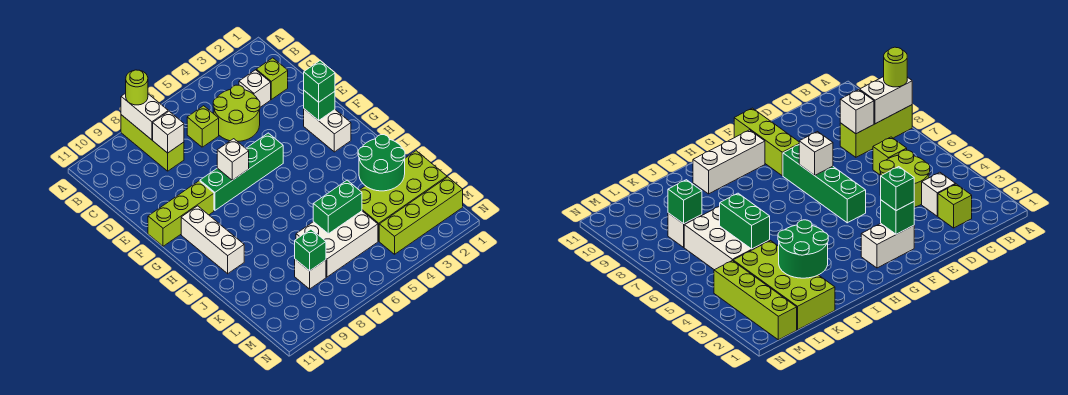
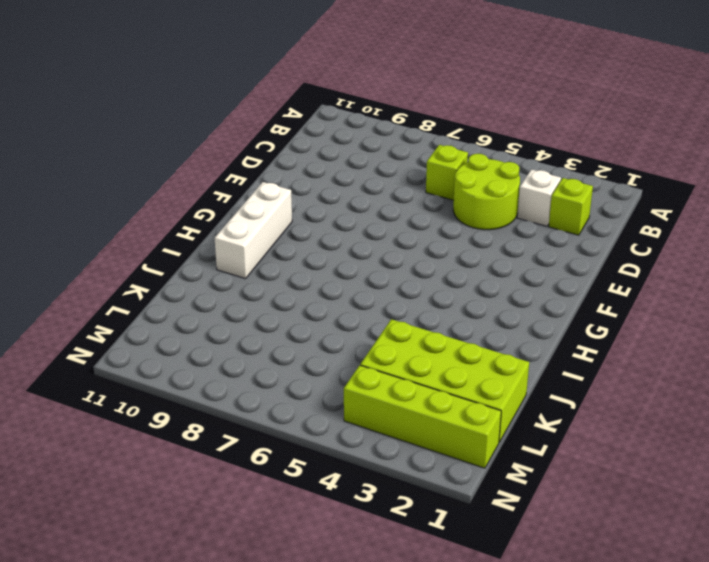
none -> lime brick A8:C8 level 1
none -> white brick F2:G2 level 1
none -> green brick F5:F8 level 1

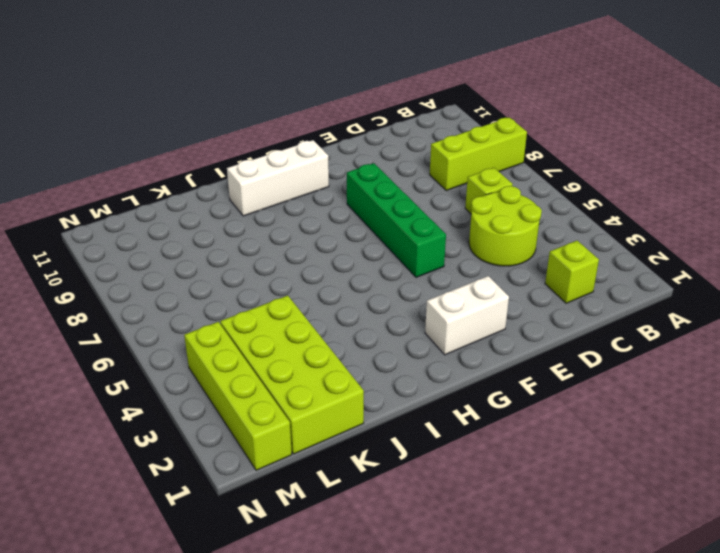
none -> white brick C3 level 1
none -> lime brick F9:F11 level 1
none -> white brick K5:L7 level 1

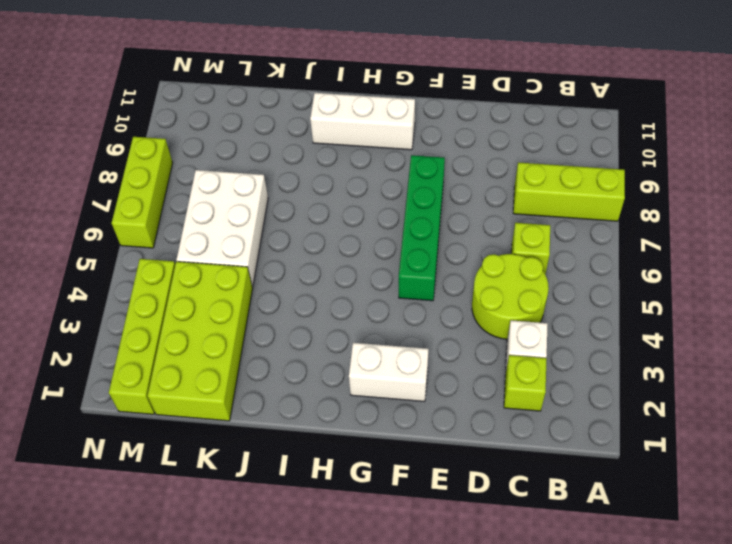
lime brick N6:N8 level 1 -> lime brick F9:F11 level 1
none -> white brick L8 level 1
none -> white brick A8:B8 level 2
none -> white brick C8 level 2

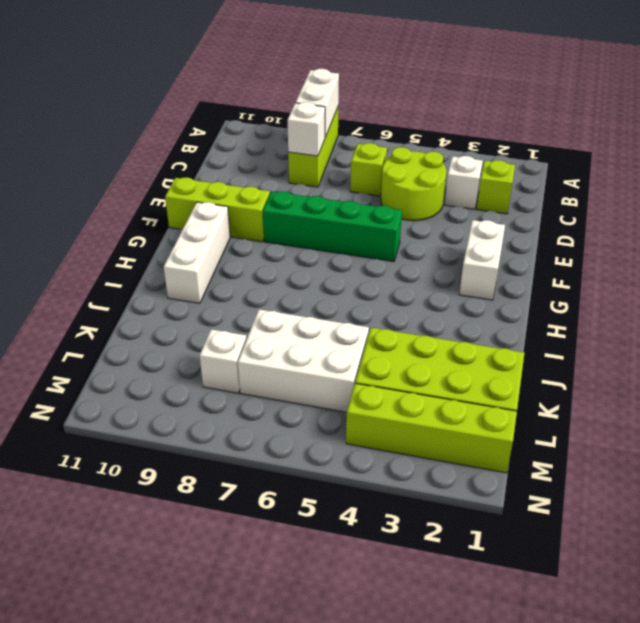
none -> green brick F2 level 2
none -> white brick F7 level 2
none -> green round brick J2:K3 level 2

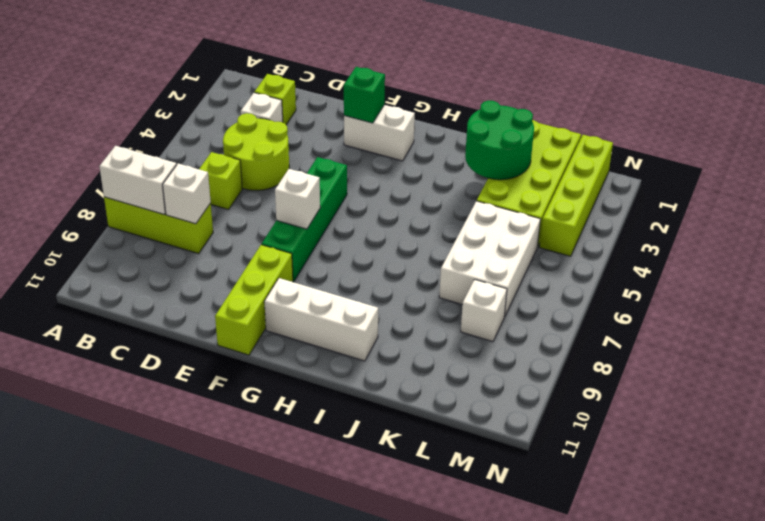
none -> green brick K5:K6 level 2
none -> green brick L8 level 2
none -> lime round brick A8 level 3

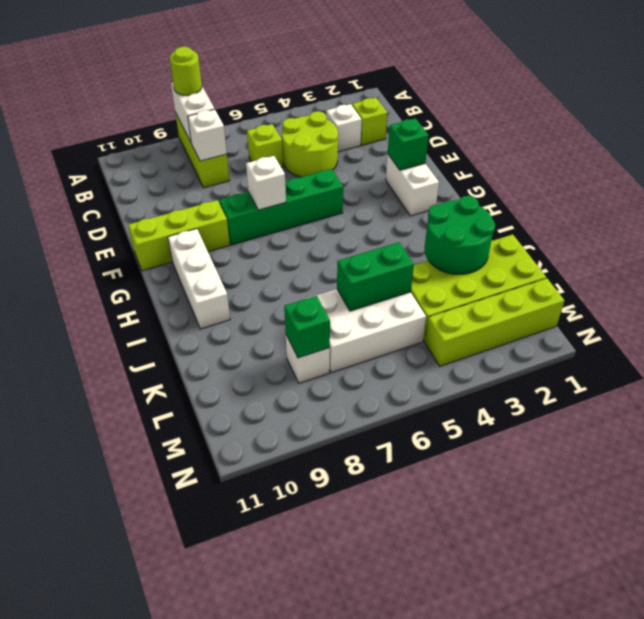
none -> green brick F2 level 3

